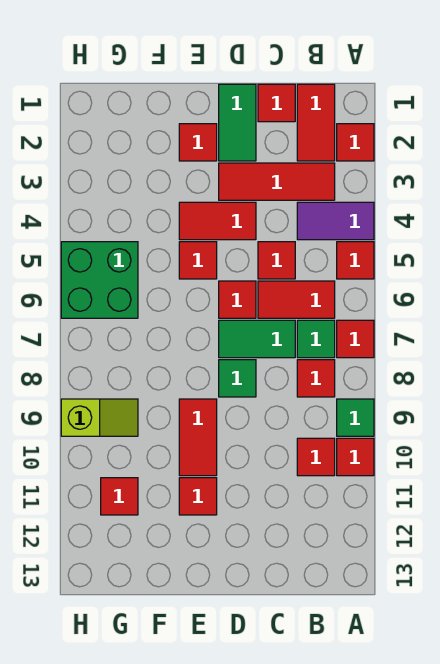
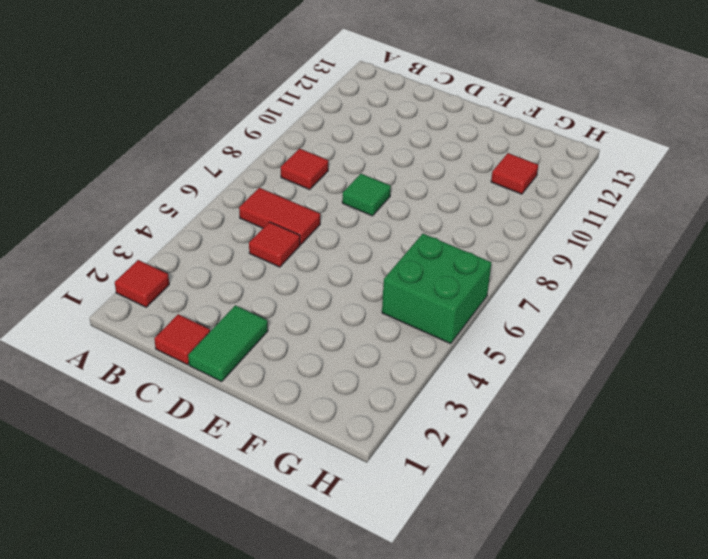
none -> purple tile A4:B4 level 1
none -> red tile A5 level 1
none -> red tile A7 level 1

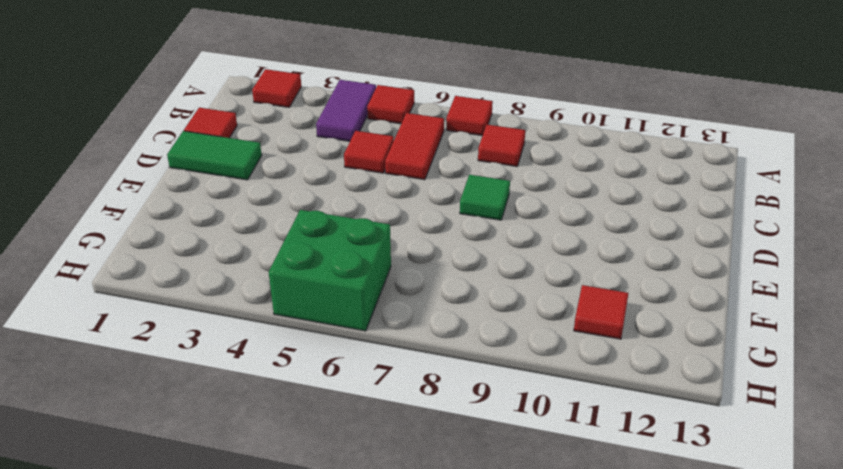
none -> green tile A9 level 1
none -> red tile A10 level 1
none -> red tile B1:B2 level 1

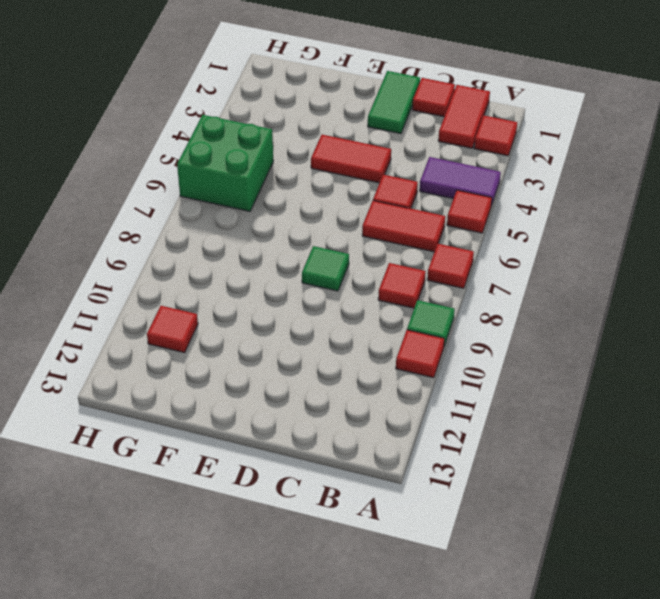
none -> red tile B3:D3 level 1
none -> green tile B7 level 1
none -> red tile B10 level 1

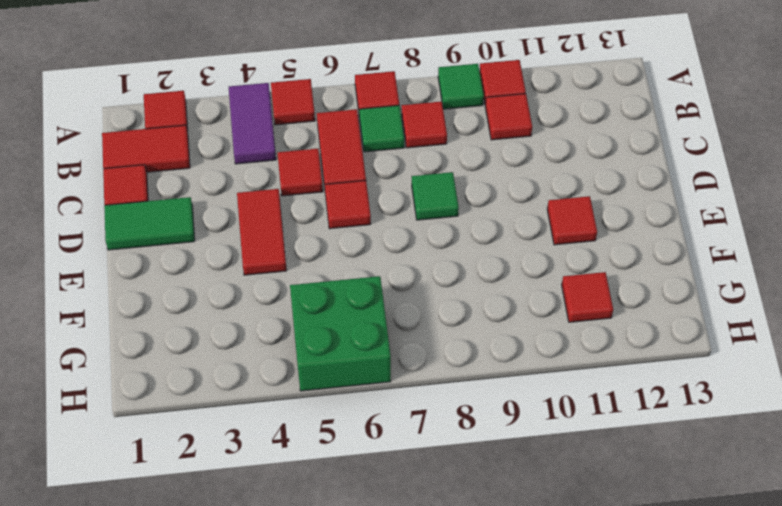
none -> red tile B3:D3 level 1
none -> green tile C7:D7 level 1
none -> red tile E2 level 1

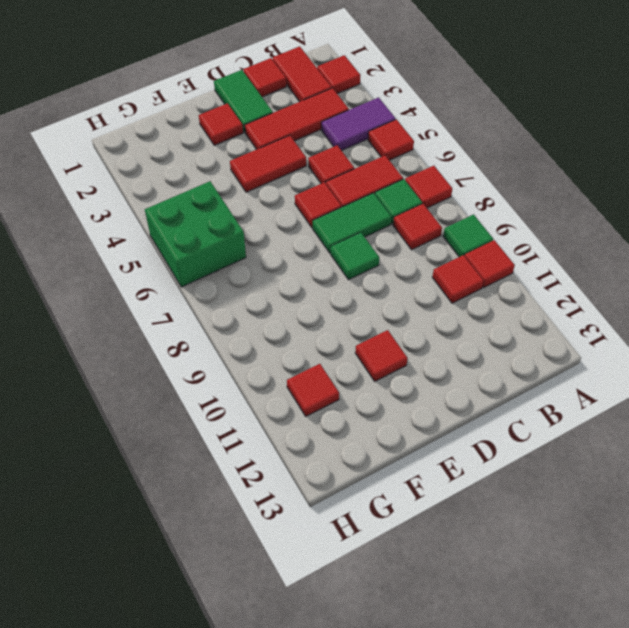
none -> red tile E5 level 1
none -> red tile E9:E10 level 1
none -> lime slope G9:H9 level 1 top H

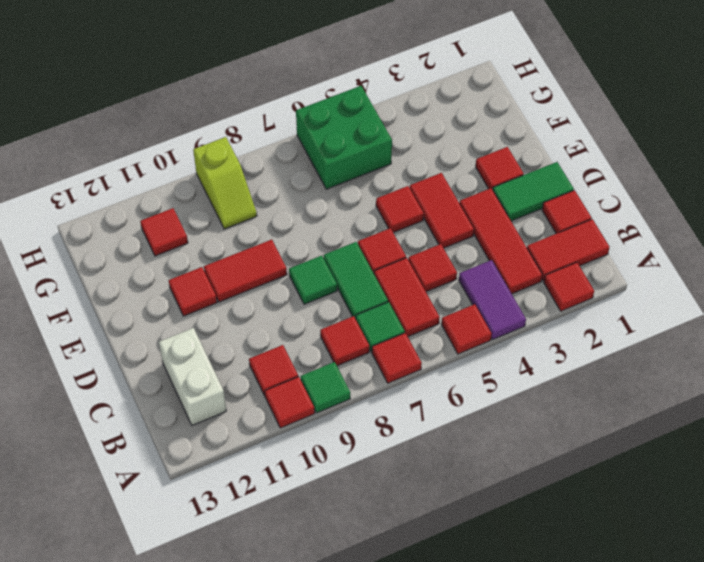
white brick B12:C12 level 1 -> none

